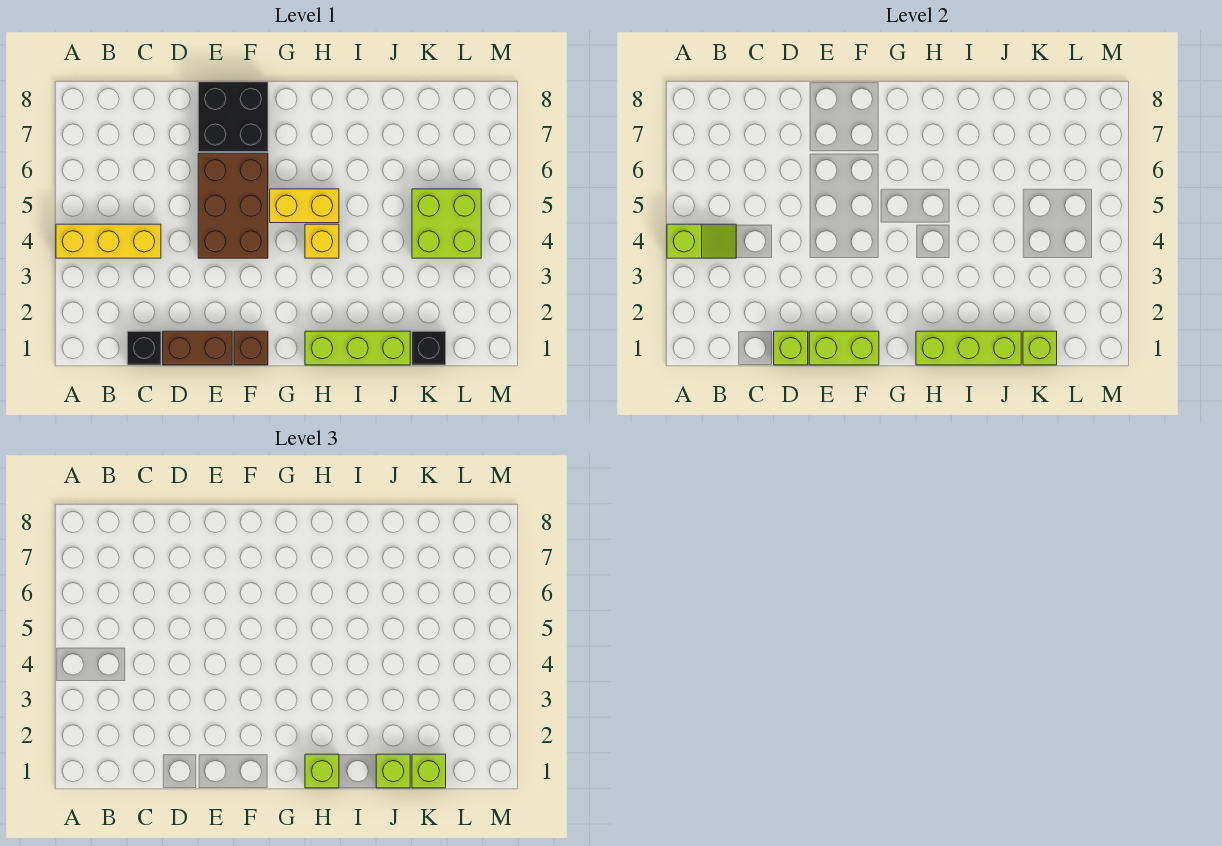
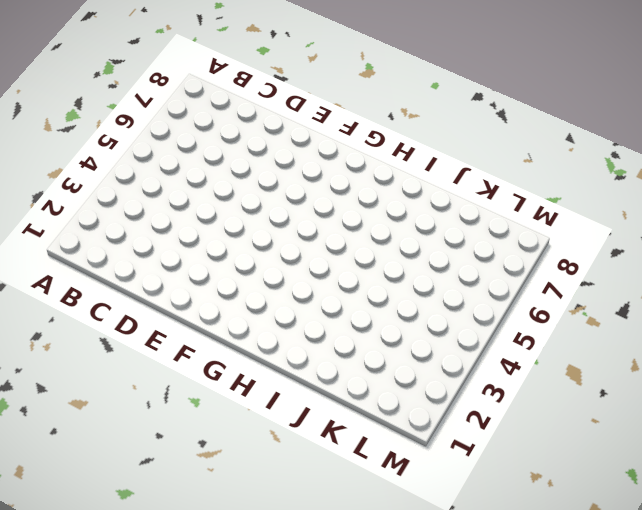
none -> yellow brick A4:C4 level 1
none -> black brick C1 level 1
none -> brown brick D1:E1 level 1

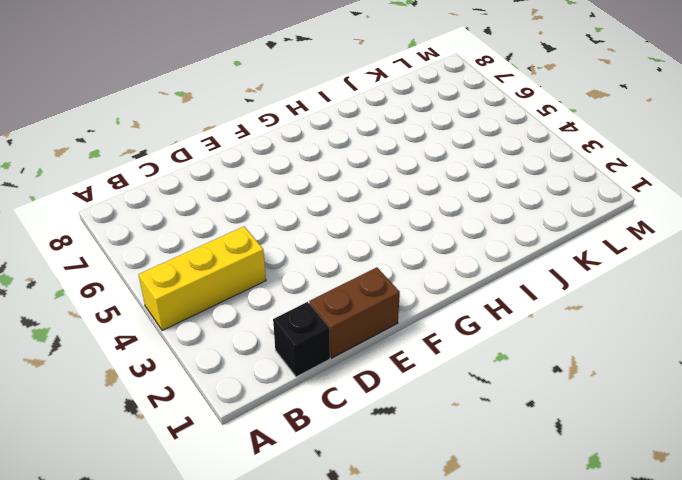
none -> brown brick E4:F6 level 1
none -> black brick E7:F8 level 1
none -> brown brick F1 level 1

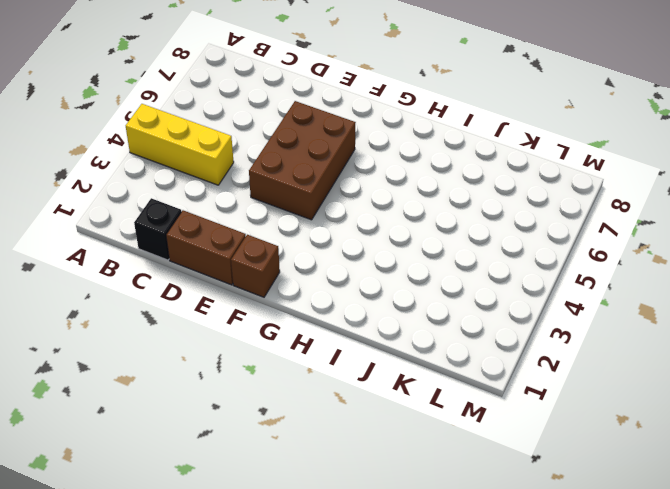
none -> black brick E7:F8 level 1
none -> yellow brick G5:H5 level 1
none -> lime brick H1:J1 level 1

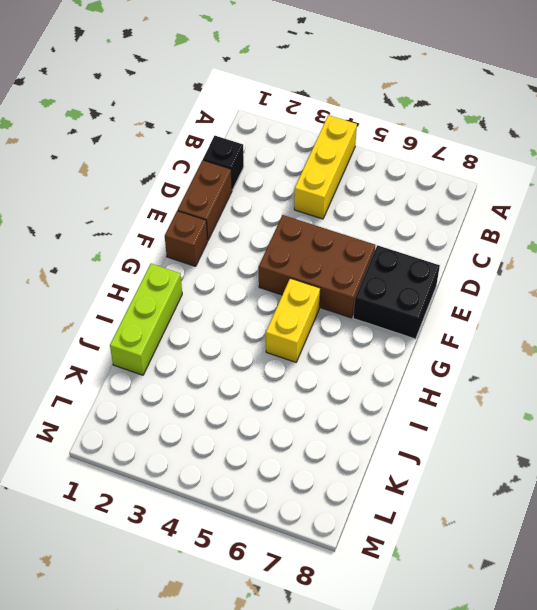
none -> yellow brick H4 level 1
none -> black brick K1 level 1
none -> lime brick K4:L5 level 1

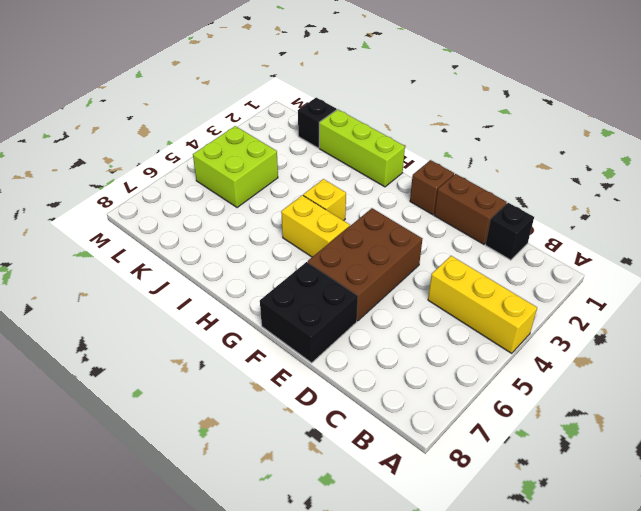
none -> lime slope A4:B4 level 2 top A
none -> lime brick D1 level 2
none -> lime brick E1:F1 level 2

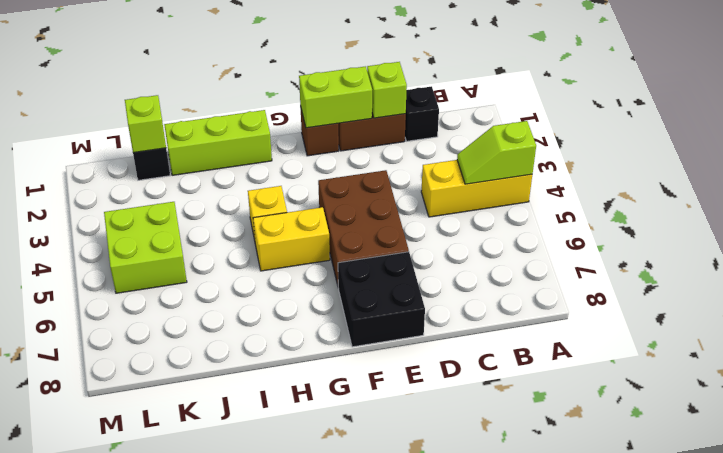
none -> lime brick H1:J1 level 2
none -> lime brick H1 level 3
none -> lime brick J1 level 3

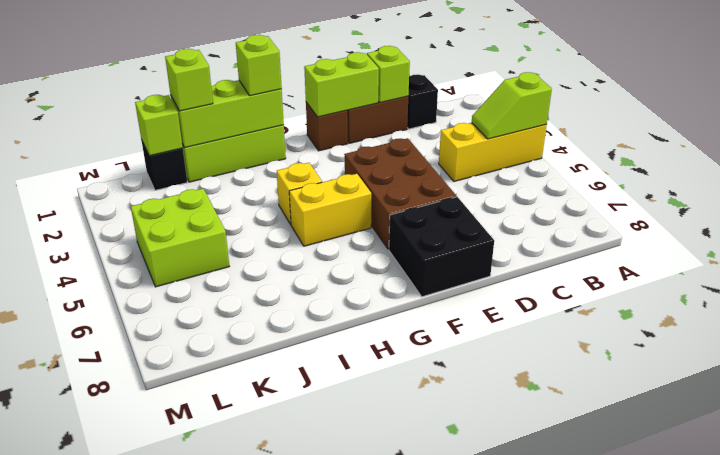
none -> lime brick K1 level 3

